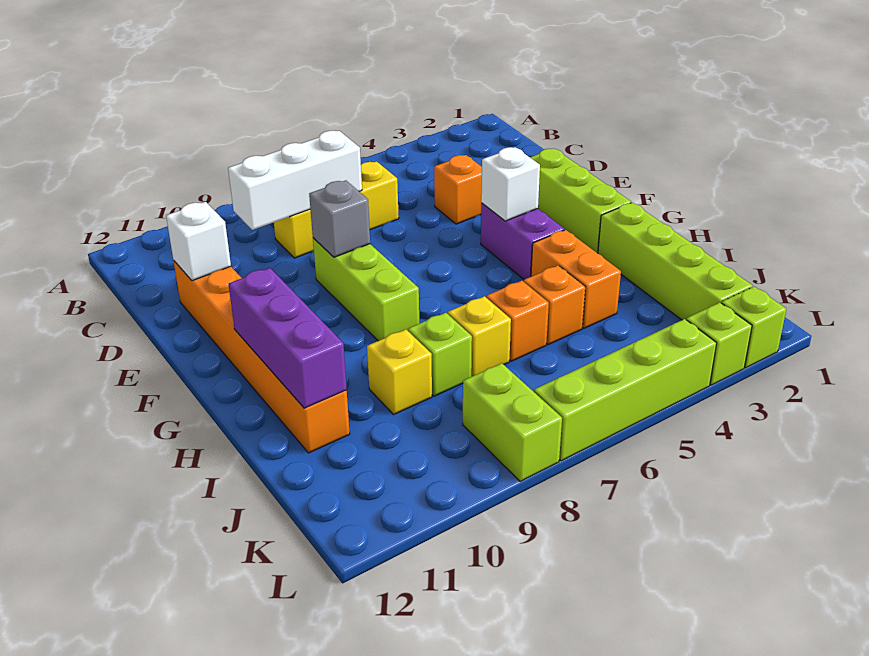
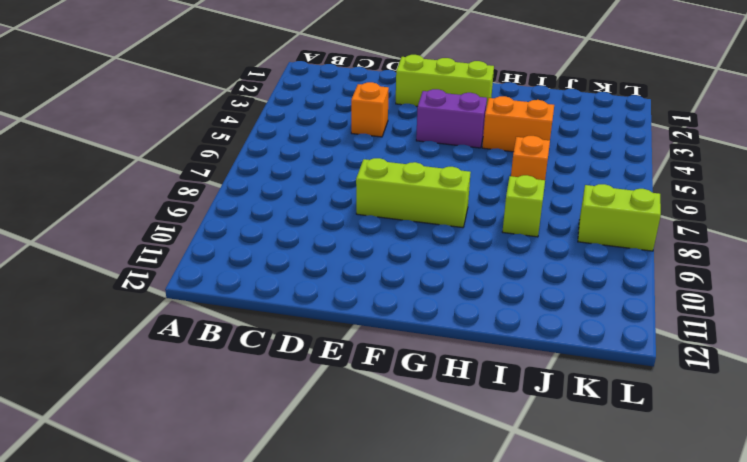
none -> yellow brick C6:C8 level 1
none -> orange brick D11:I11 level 1
none -> lime brick H2:K2 level 1

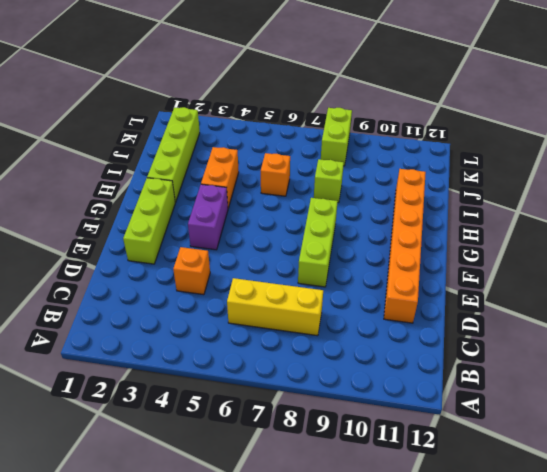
none -> orange brick I5 level 1
none -> yellow brick I7 level 1
none -> yellow brick I9 level 1

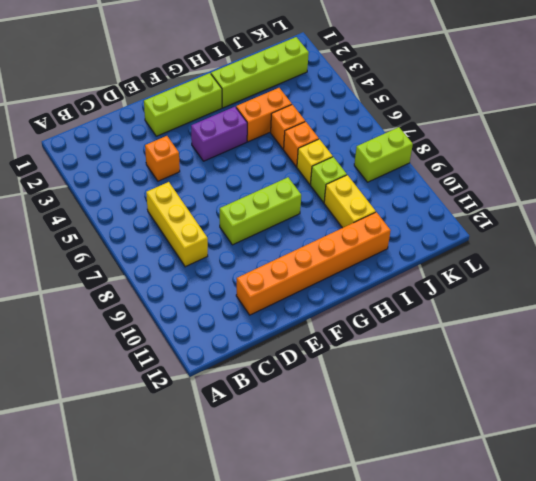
yellow brick I9:I10 level 1 -> yellow brick I9 level 1
none -> lime brick L2 level 1
none -> lime brick L3 level 1
none -> lime brick L4:L7 level 1

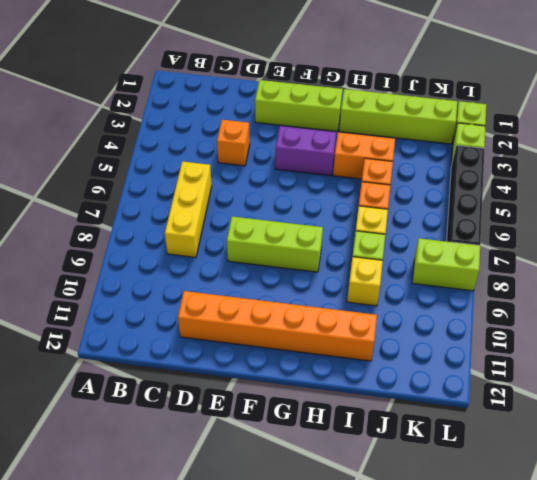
black brick L4:L7 level 1 -> lime brick L4:L7 level 1
none -> white brick C7:C9 level 2
none -> white brick D11 level 2
none -> grey brick E8 level 2

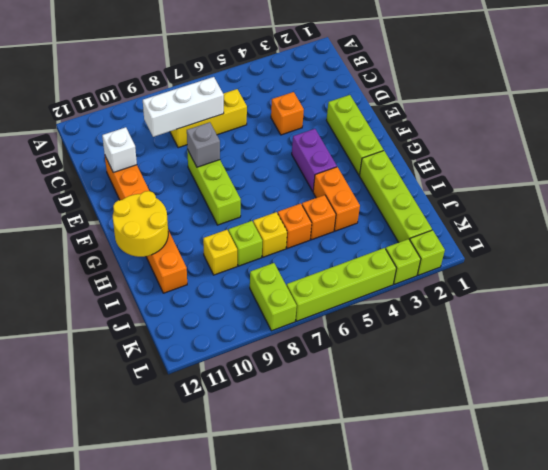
yellow round brick G11:H12 level 2 -> purple brick G11:I11 level 2
none -> white brick F4 level 2

